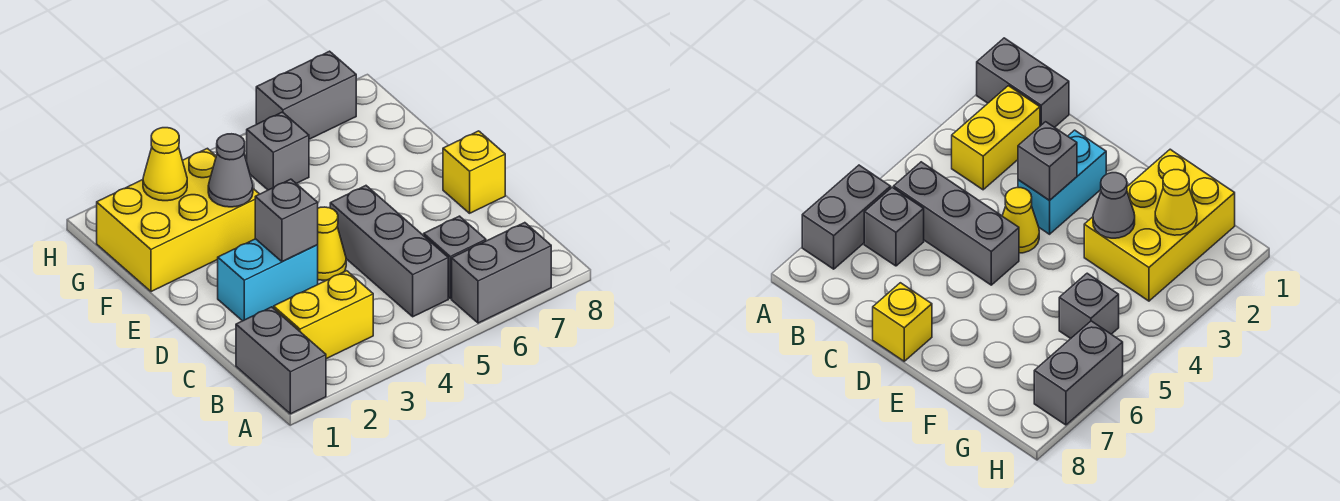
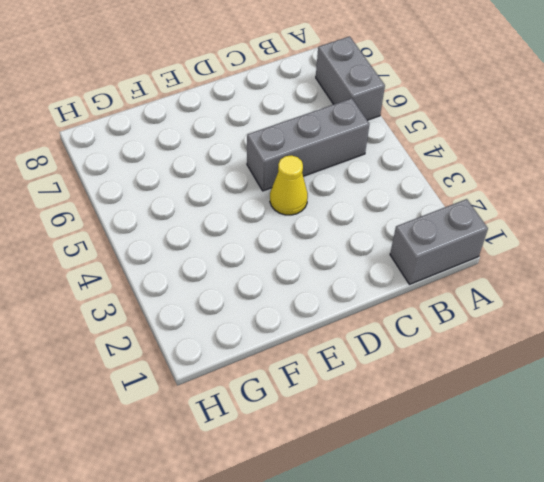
none -> yellow brick B2:B3 level 1
none -> grey brick B6 level 1
none -> cyan brick D2:D3 level 1

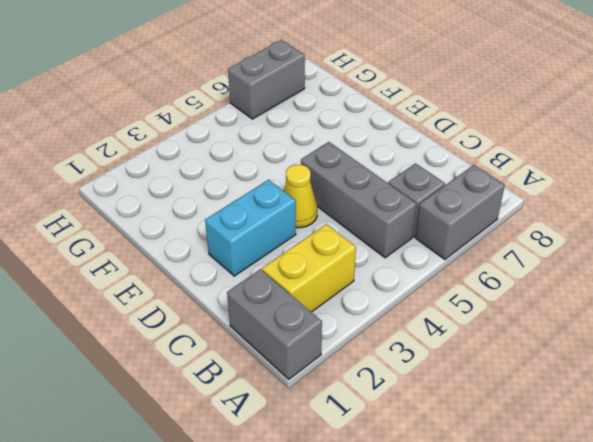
none -> yellow brick D8 level 1
none -> yellow brick F1:G3 level 1
none -> grey brick G5 level 1

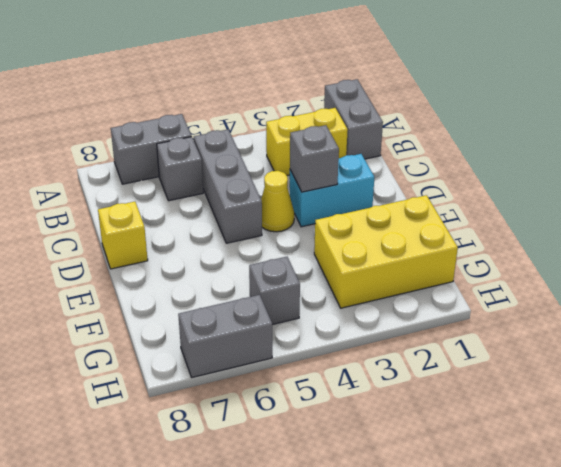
none -> grey cone F3 level 2
none -> yellow cone G2 level 2

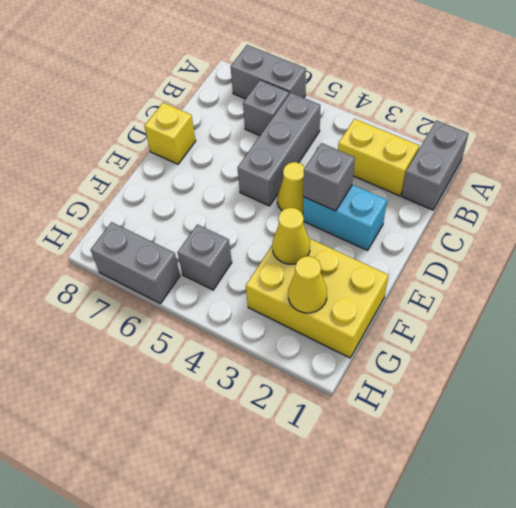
yellow cone F3 level 2 -> grey cone F3 level 2

